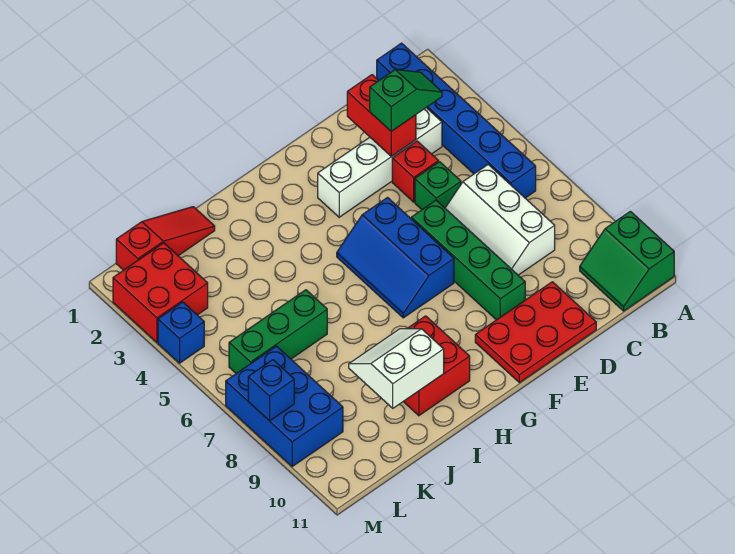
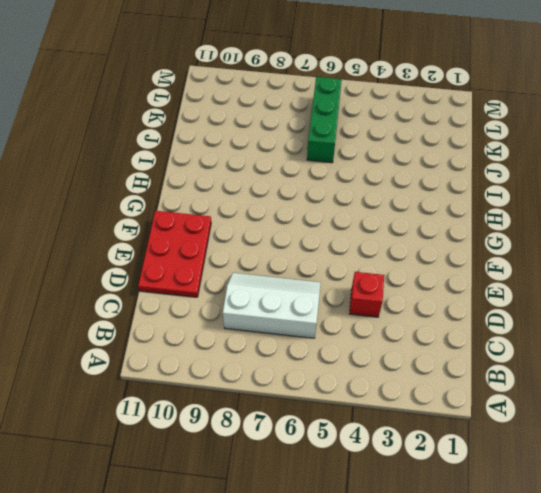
none -> green slope A10:B11 level 1 top A
none -> blue brick B1:B6 level 1
none -> white brick C3:F3 level 1

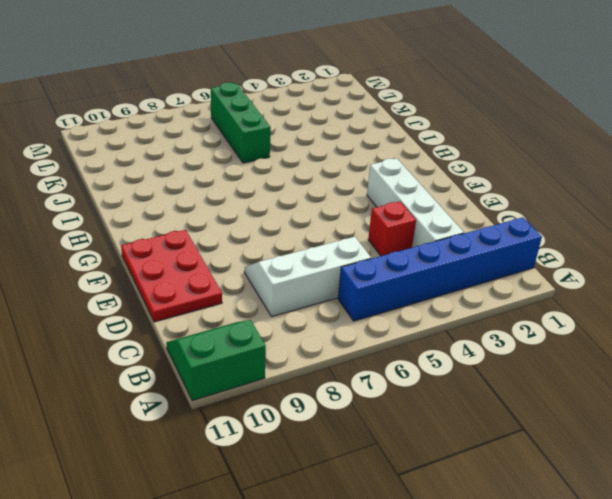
none -> green brick D5 level 1
none -> green brick E6:E9 level 1
none -> blue slope F5:G7 level 1 top F

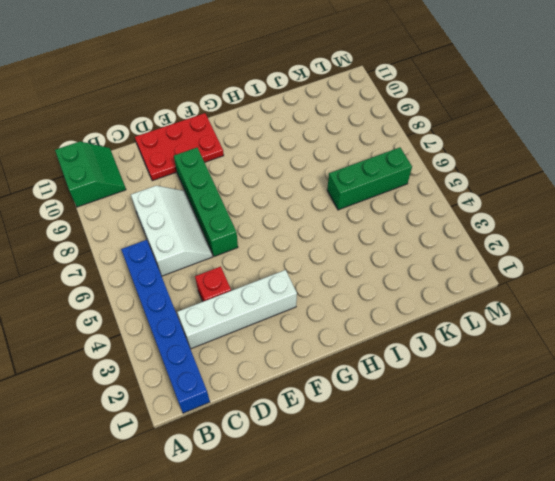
none -> green brick D5 level 1
none -> blue slope F5:G7 level 1 top F
none -> red brick H9:I10 level 1

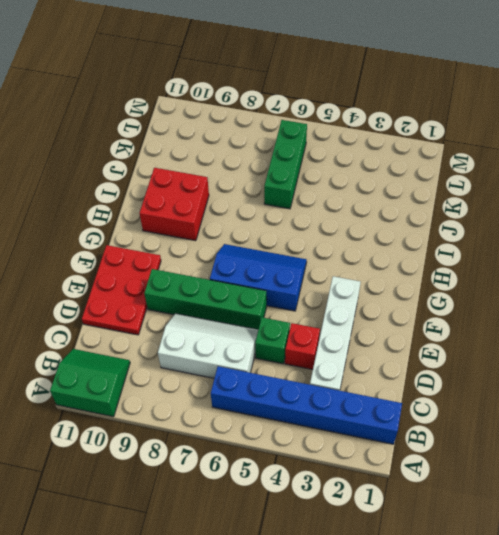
none -> red slope J1:L1 level 1 top L
none -> red brick L2:M3 level 1
none -> blue brick L7:M9 level 1

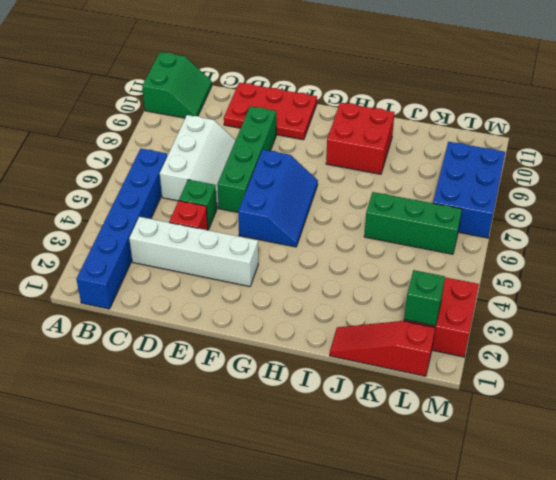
green brick L2 level 2 -> none
none -> blue brick M4 level 1
none -> red brick D2:D3 level 2
none -> white slope I9:J10 level 2 top 10

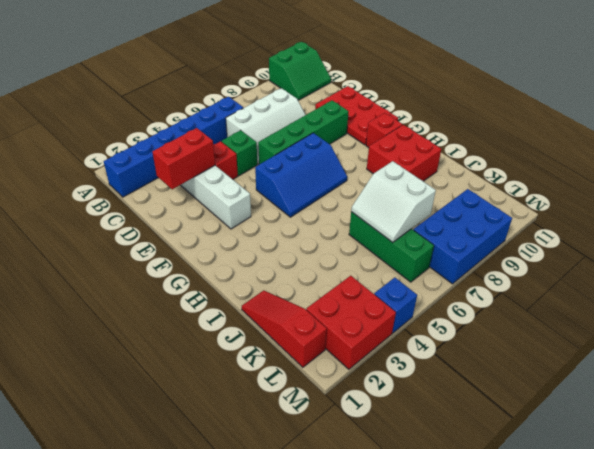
red brick G10 level 1 -> none
white slope J6:K7 level 2 top 7 -> white slope I9:J10 level 2 top 10
none -> blue brick M8 level 2
none -> green slope C3:D3 level 3 top D

